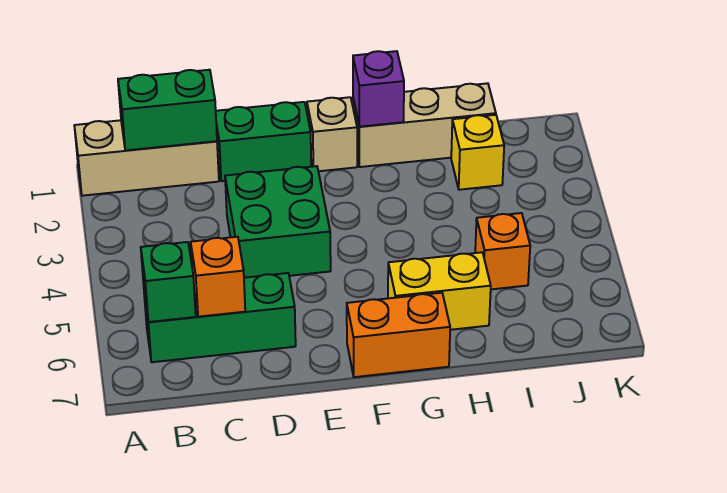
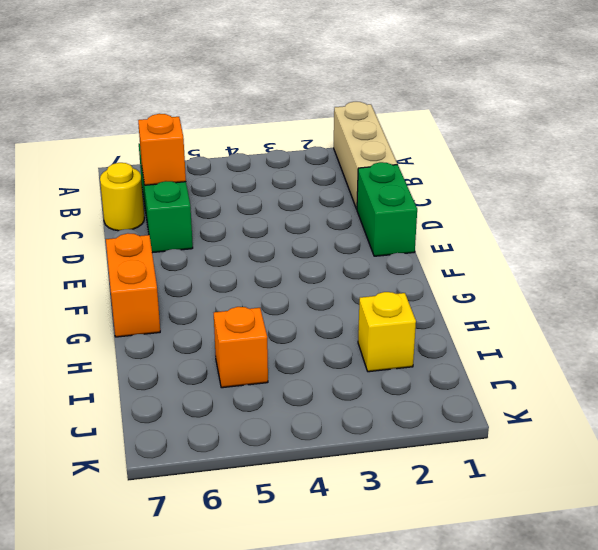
yellow round brick C7 level 1 -> none
none -> green brick D3:E4 level 1
none -> tan brick F1 level 1
none -> tan brick G1:I1 level 1

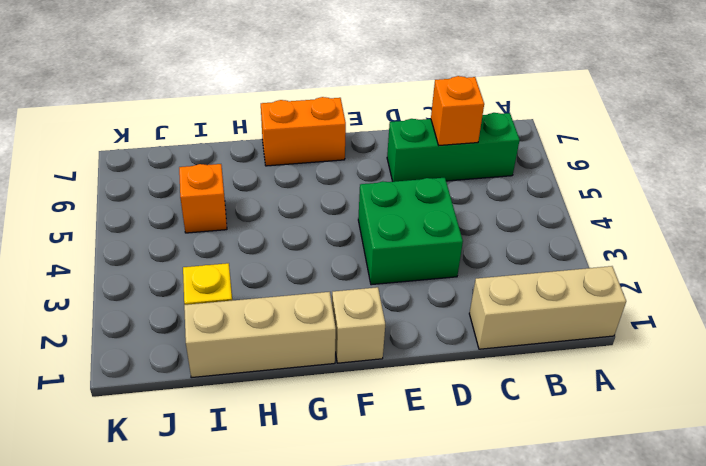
none -> green brick D1:E1 level 1
none -> yellow brick G6:H6 level 1
none -> green brick B1:C1 level 2

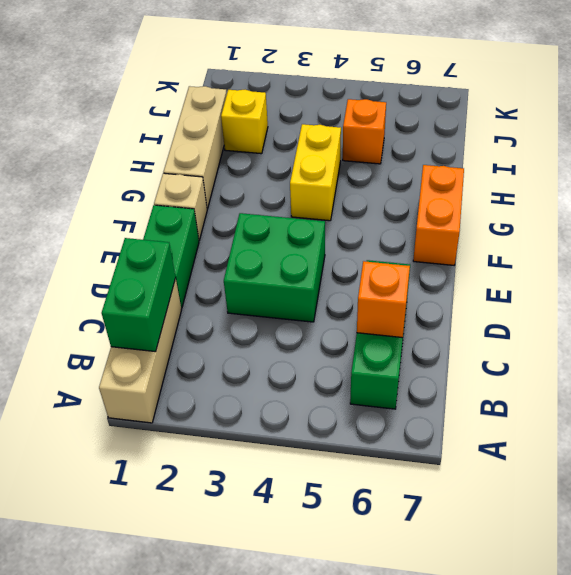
yellow brick G4:H4 level 1 -> yellow brick G6:H6 level 1
none -> green brick B6 level 2
none -> purple brick G1 level 2

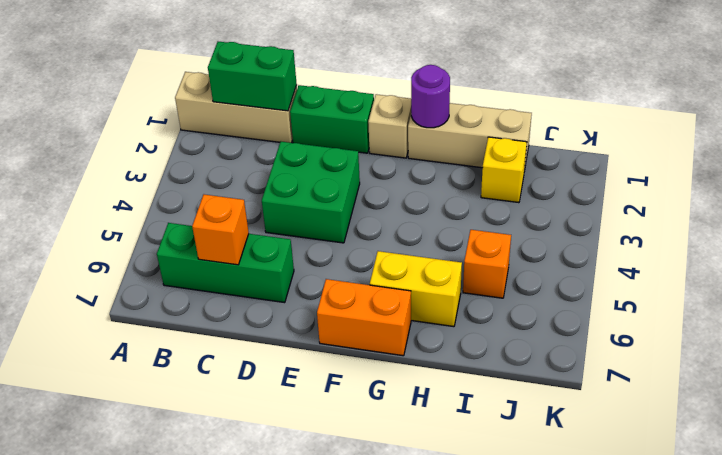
purple round brick G1 level 2 -> purple brick G1 level 2
none -> green brick B6 level 2

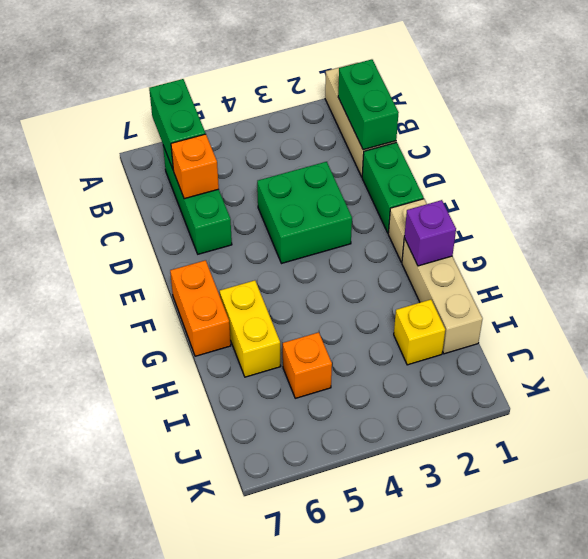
green brick A6:B6 level 2 -> green brick B6 level 2

